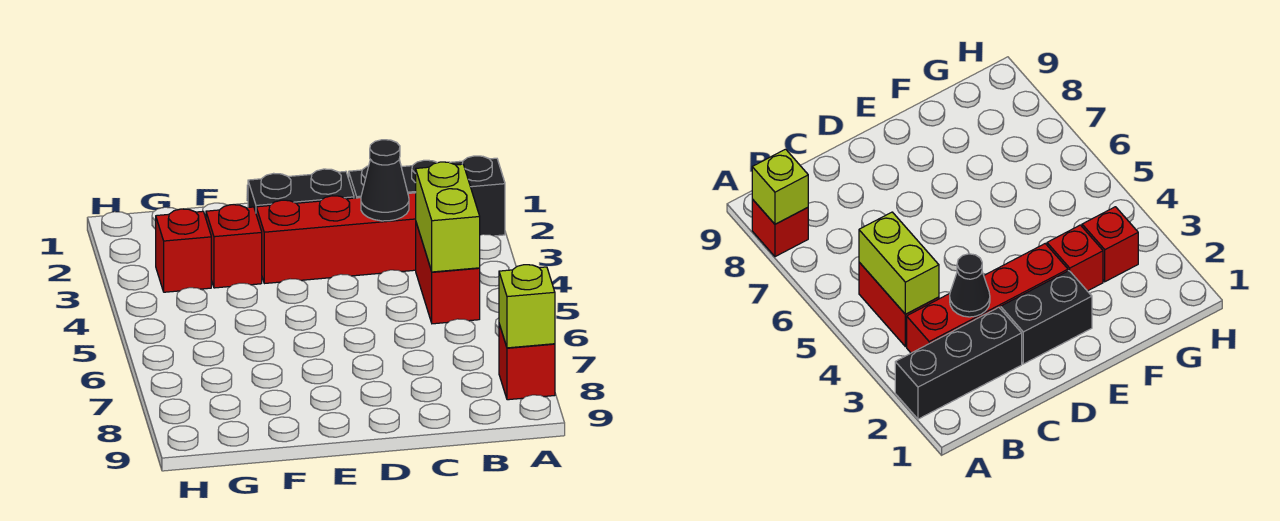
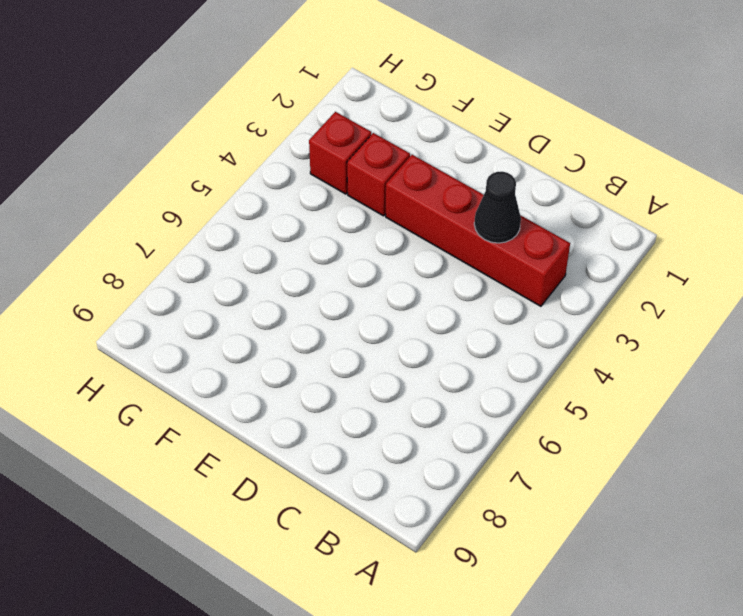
none -> black brick A2:C2 level 1
none -> red brick A8 level 1

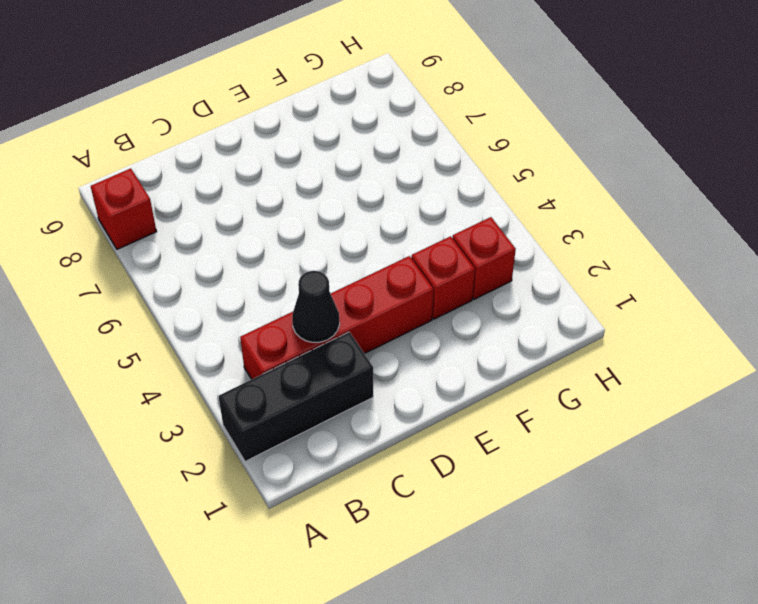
none -> red brick B4:B5 level 1
none -> black brick D2:E2 level 1

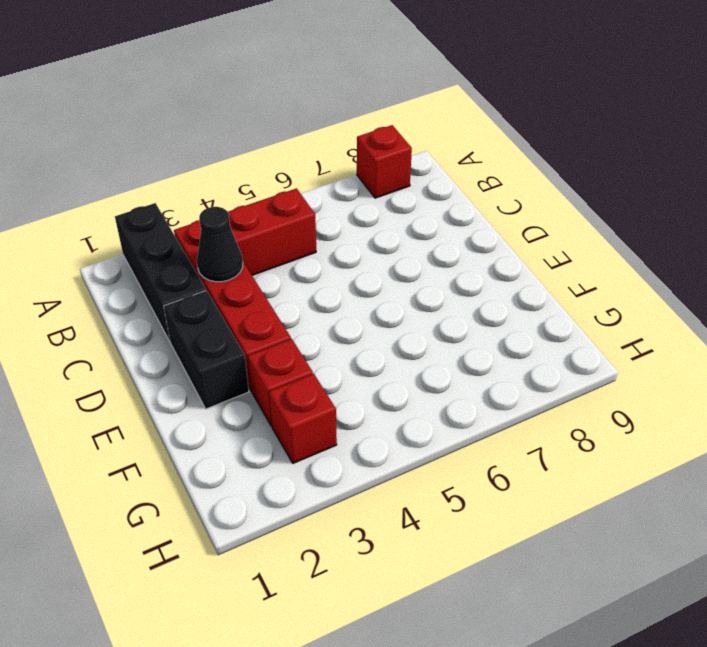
none -> lime brick A8 level 2
none -> lime brick B4:B5 level 2

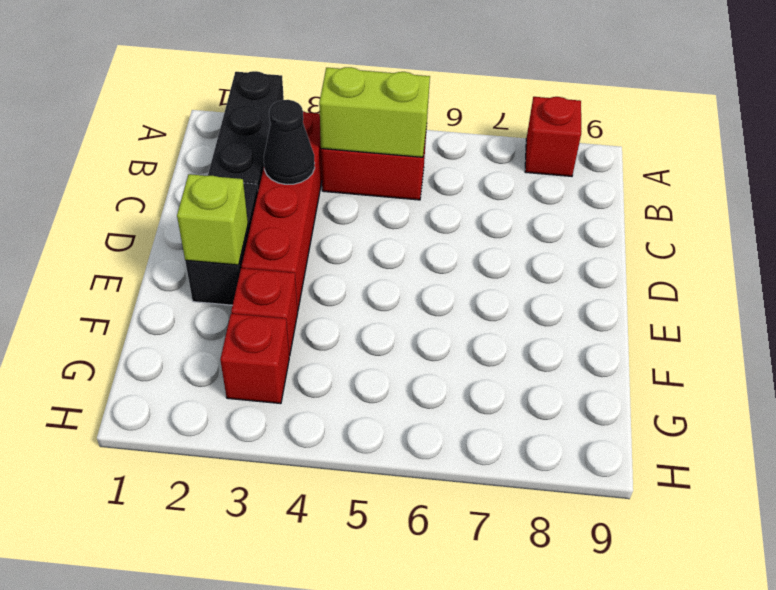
lime brick E2 level 2 -> lime brick A8 level 2

